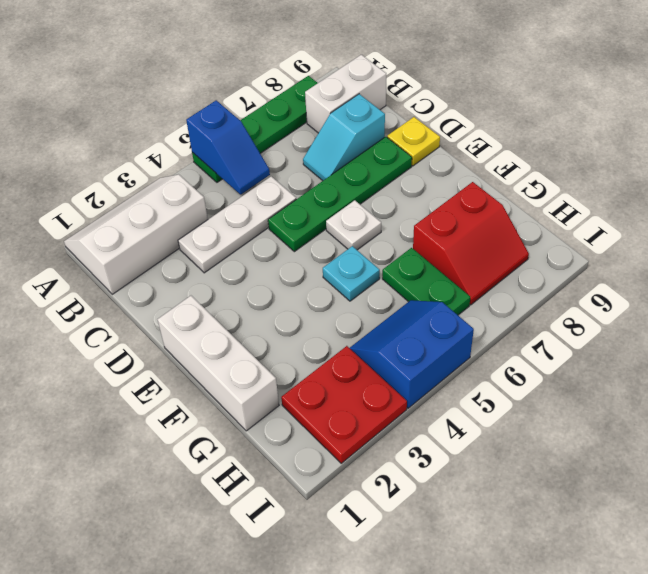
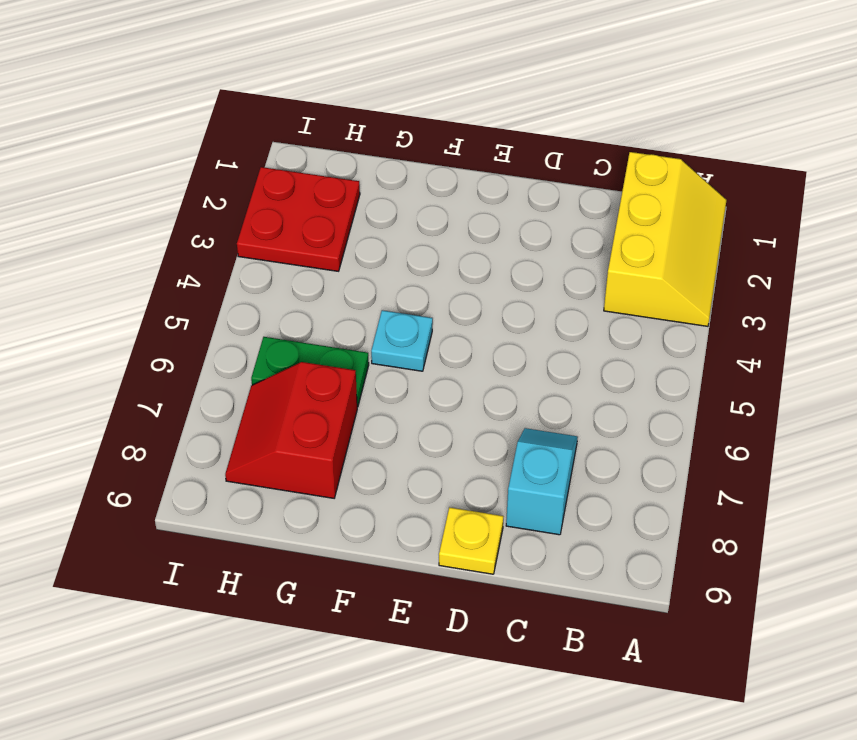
yellow slope A1:B3 level 1 top B -> white slope A1:B3 level 1 top B
none -> green plate A5:A8 level 1
none -> white brick B8:B9 level 1
none -> white plate C3:C5 level 1

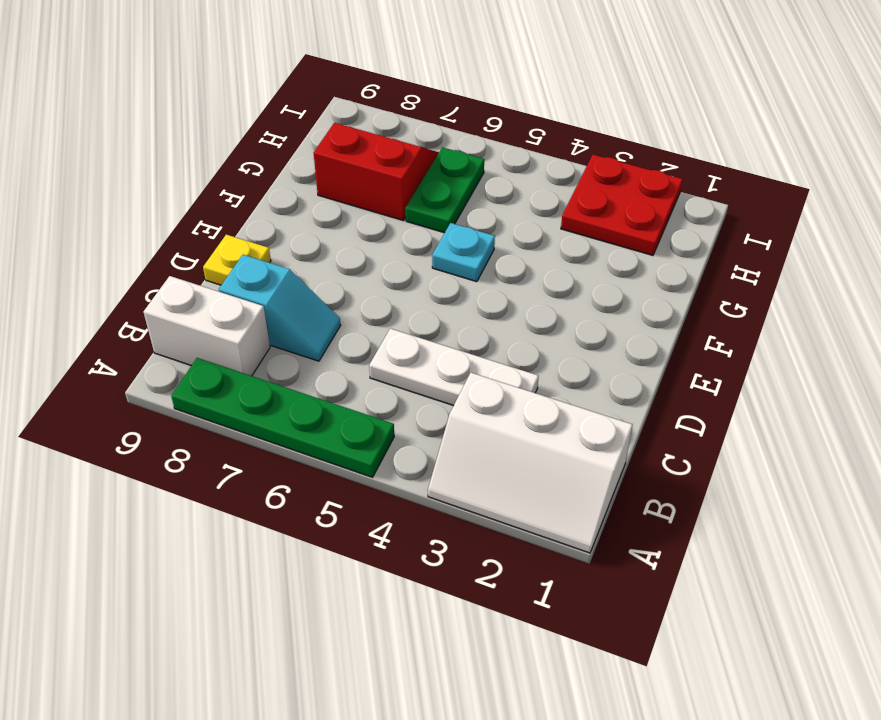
none -> green plate D5:D8 level 1
none -> white brick E1:G1 level 1
none -> white plate E6 level 1

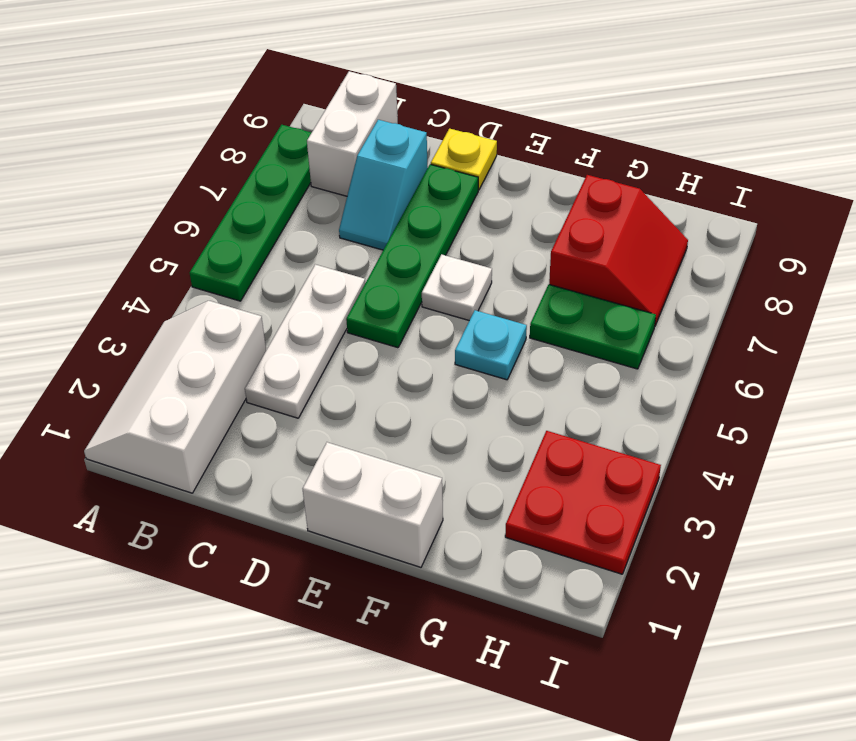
white brick E1:F1 level 1 -> white brick E1:G1 level 1
none -> blue slope H4:I5 level 1 top I
none -> blue slope A5:B5 level 2 top A

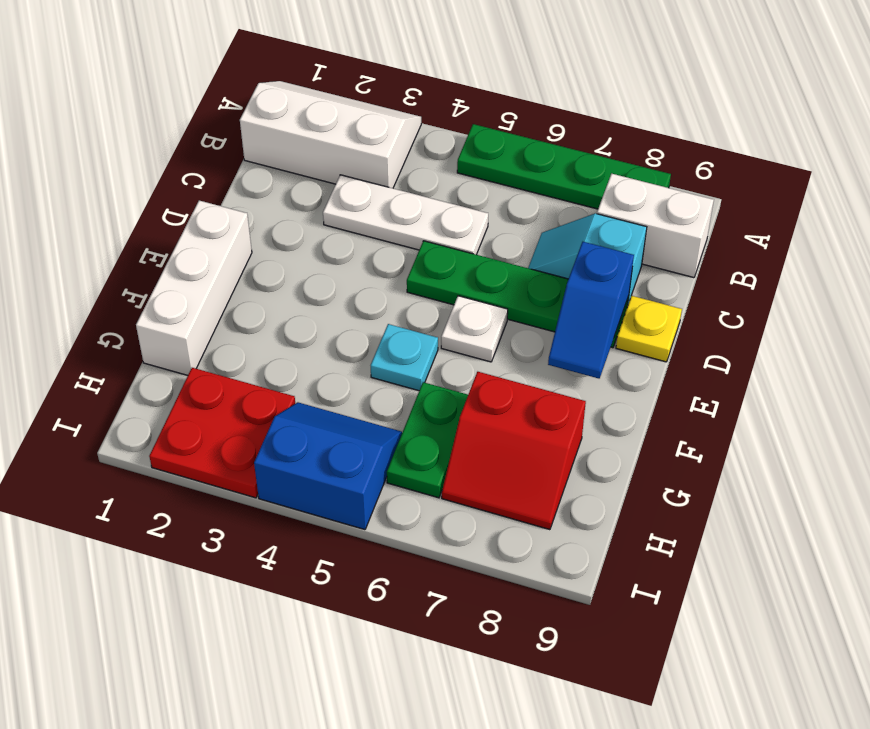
blue slope D8:E8 level 2 top D -> blue slope A5:B5 level 2 top A

